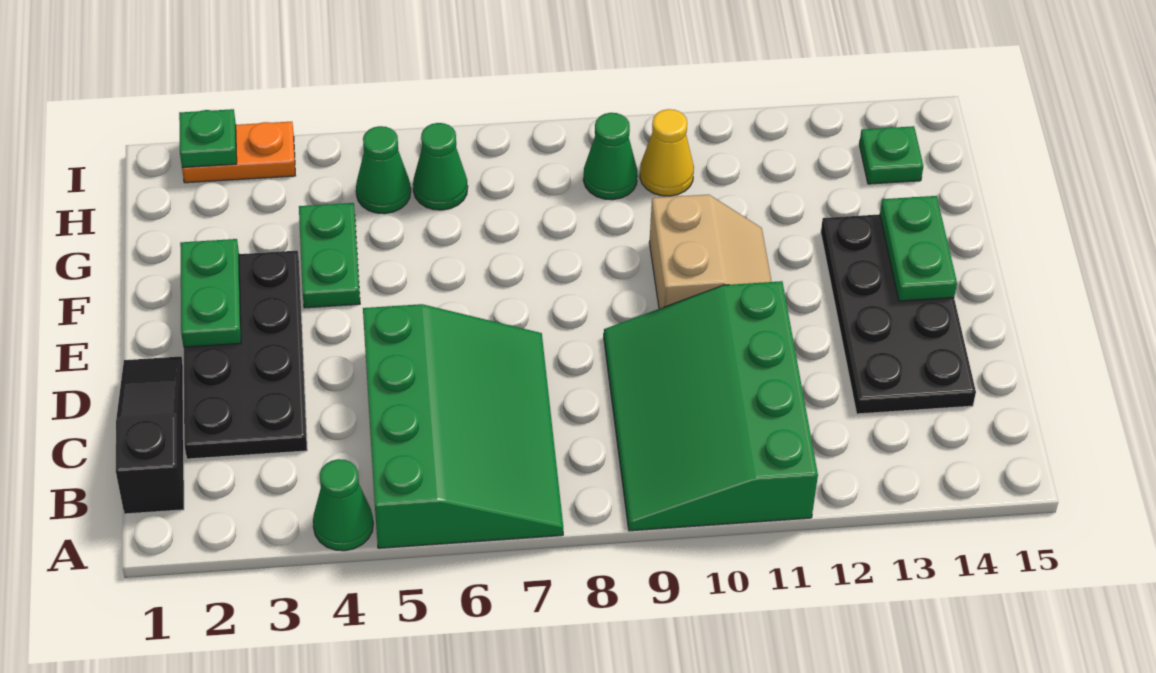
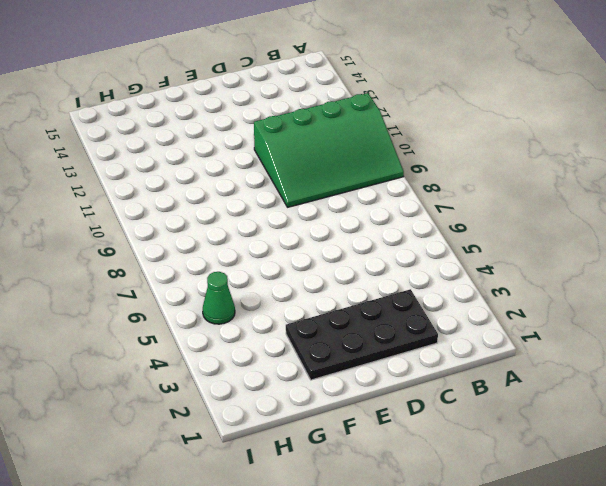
none -> green cone A4 level 1
none -> green slope A5:D7 level 1 top 5
none -> black slope B1:D1 level 1 top B

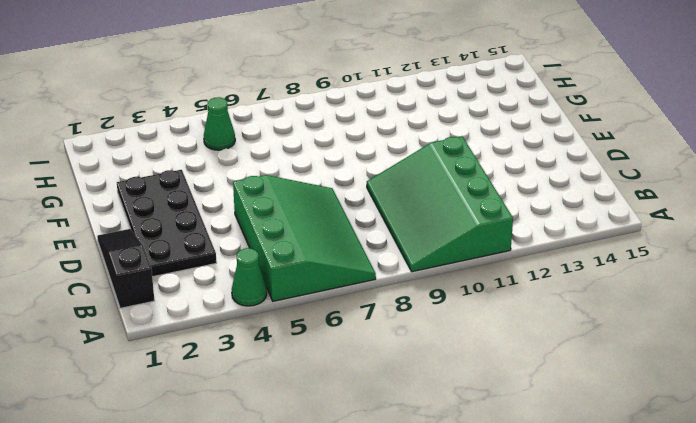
none -> black plate C13:F14 level 1
none -> tan slope E10:F11 level 1 top 10
none -> green plate F4:G4 level 1

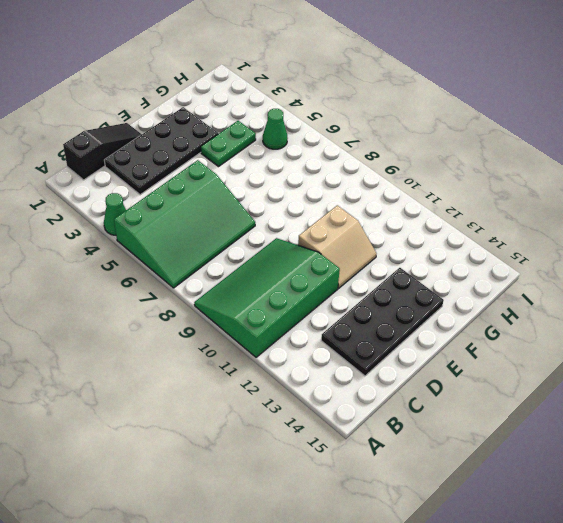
none -> green cone H6 level 1
none -> green cone H9 level 1
none -> yellow cone H10 level 1

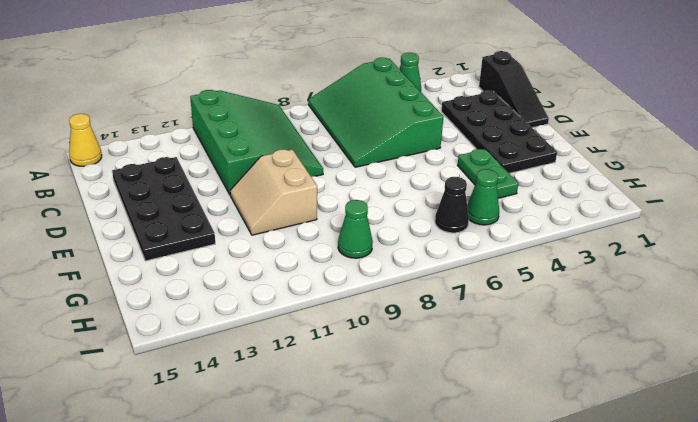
yellow cone A15 level 1 -> yellow cone H10 level 1
black cone H6 level 1 -> green cone H6 level 1
none -> green plate H14 level 1
none -> orange plate I2:I3 level 1
none -> green plate E2:F2 level 2

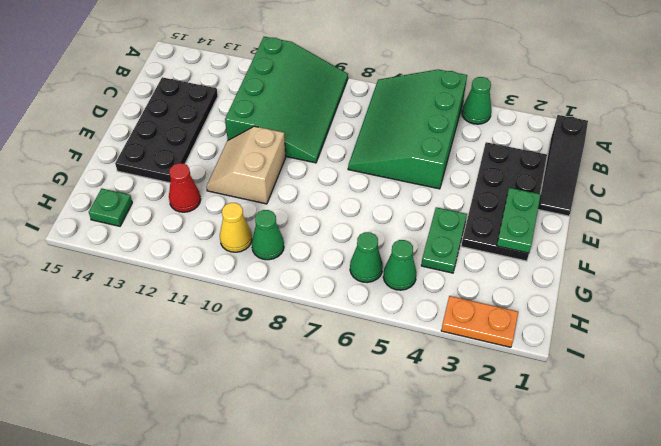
red cone G12 level 1 -> none
none -> green plate E14:F14 level 2
none -> green plate I2 level 2

